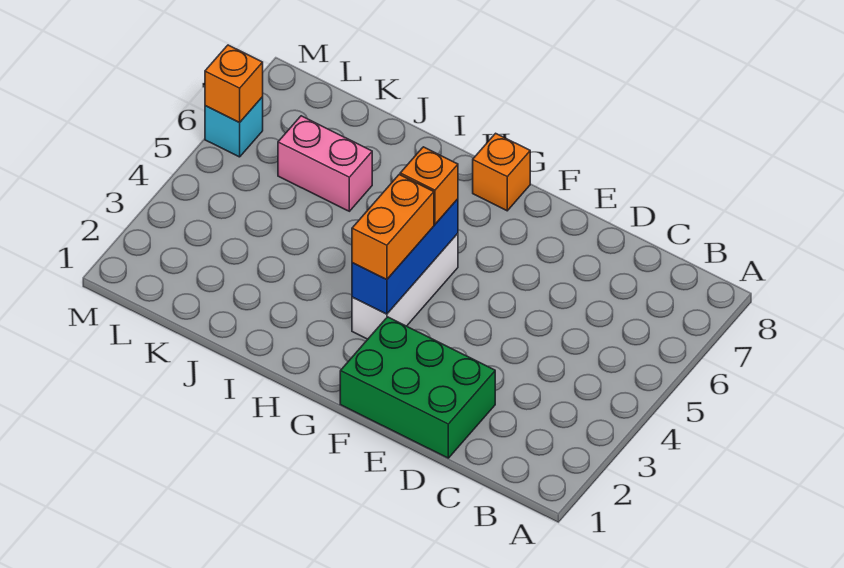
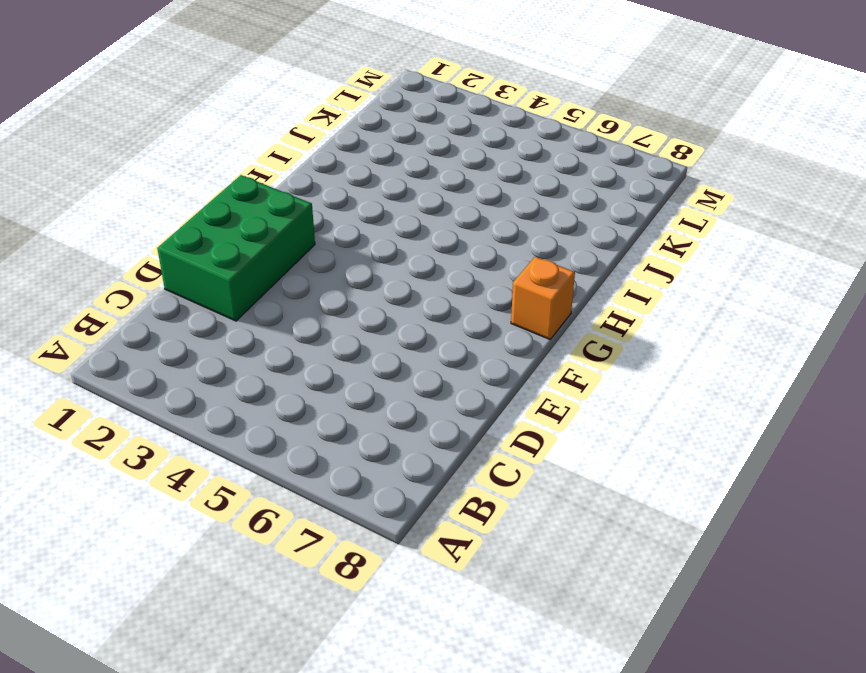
none -> white brick G3:G5 level 1
none -> pink brick J6:K6 level 1

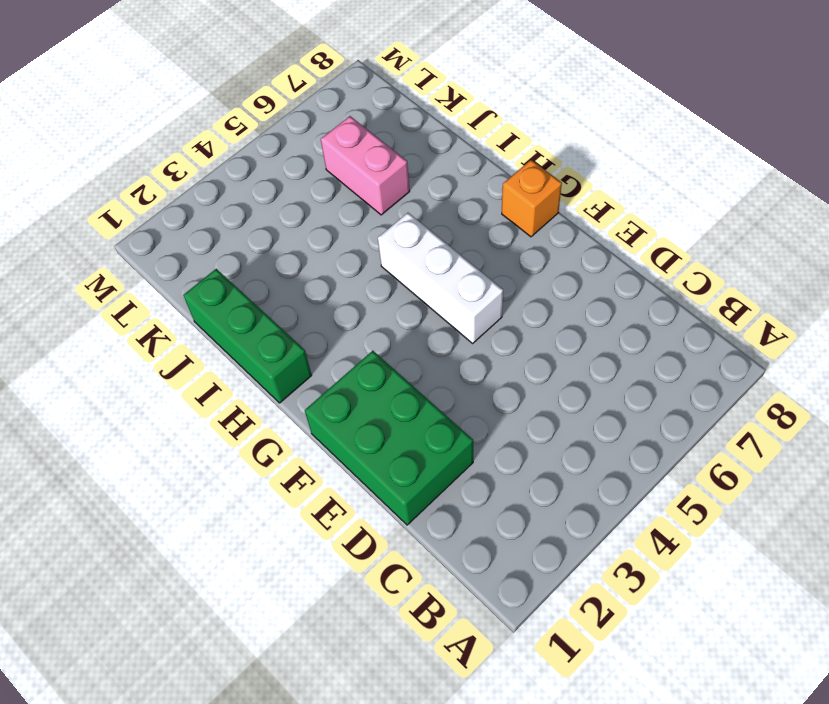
white brick F5:H5 level 1 -> white brick G3:G5 level 1
green brick H1:J1 level 1 -> none
none -> cyan brick M6 level 1
none -> blue brick G3:G5 level 2

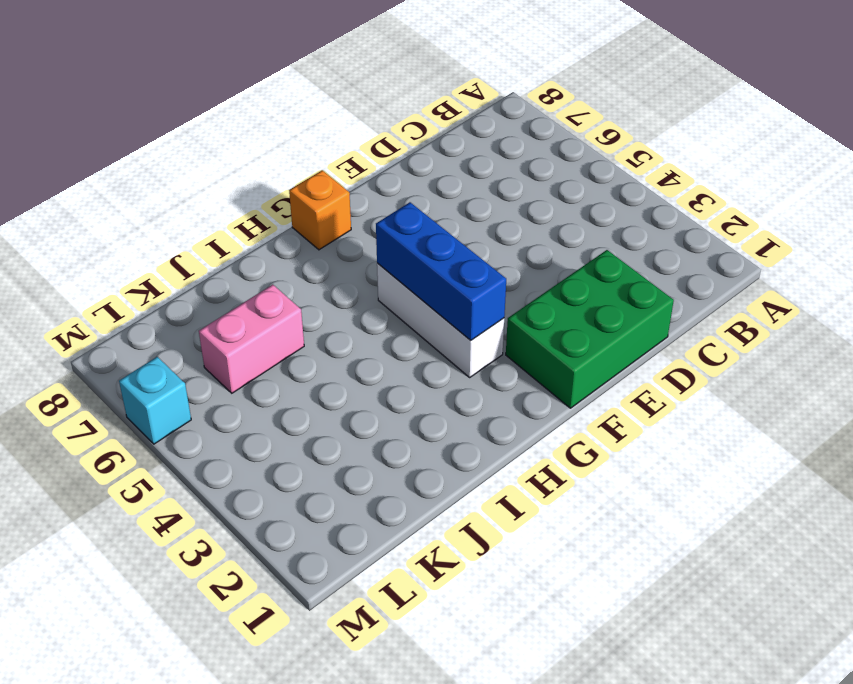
none -> orange brick M6 level 2
none -> orange brick G3:G4 level 3

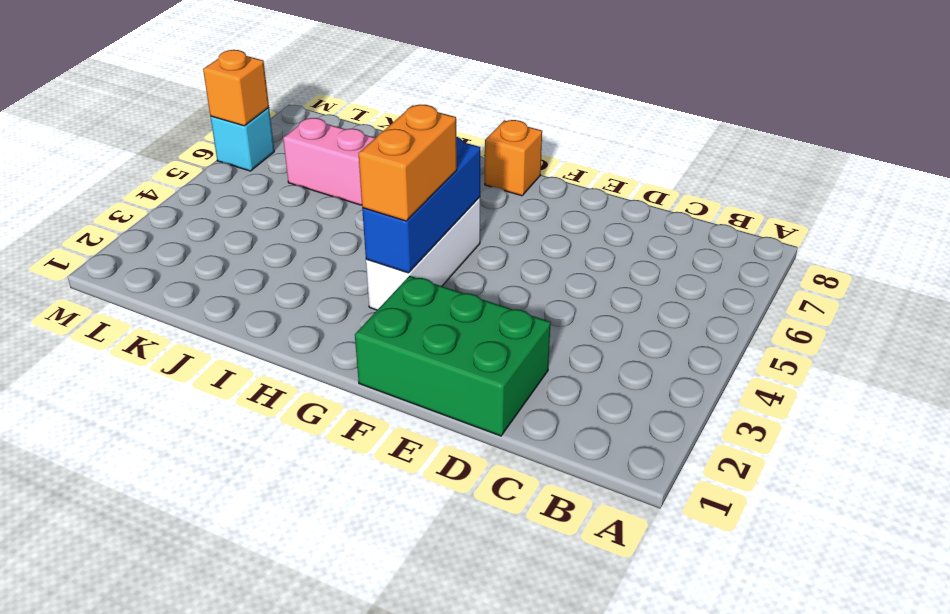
none -> orange brick G5 level 3

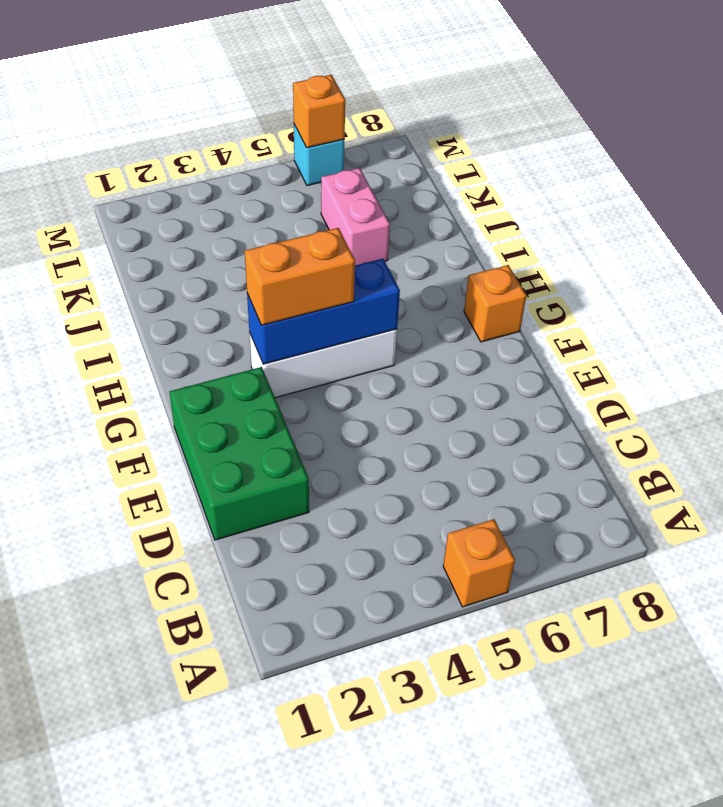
orange brick A5 level 1 -> orange brick G5 level 3

